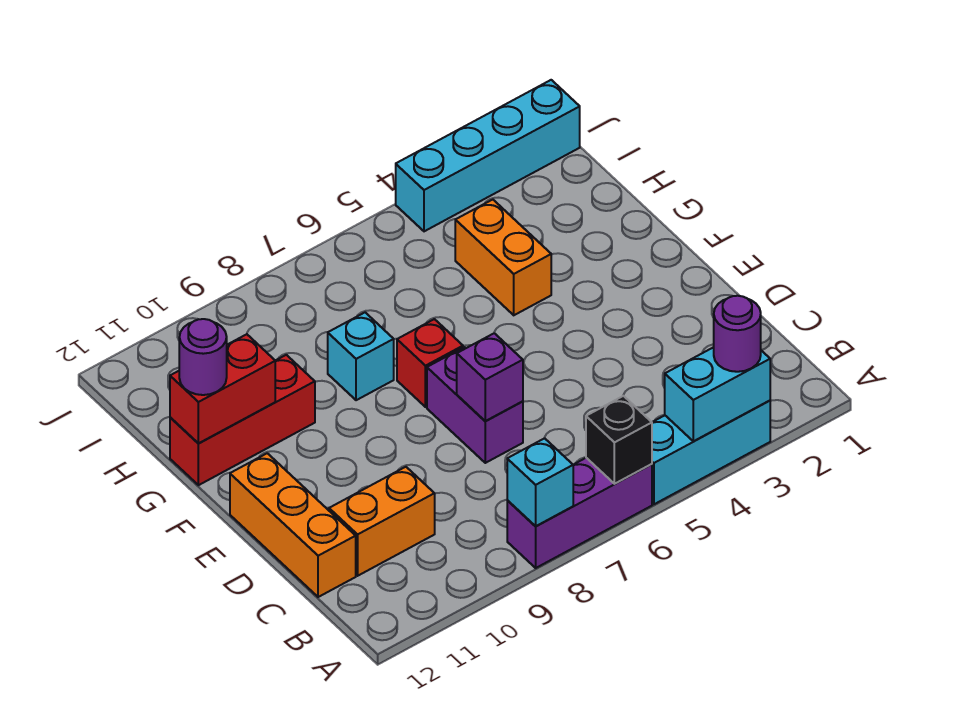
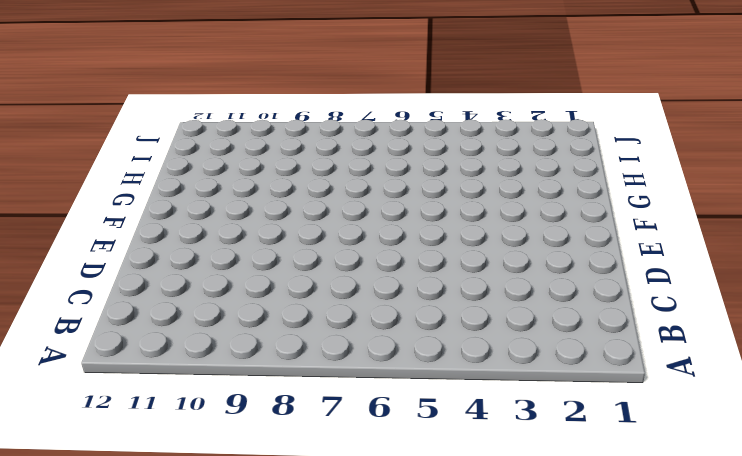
none -> cyan brick A3:A5 level 1
none -> purple brick A6:A8 level 1
none -> orange brick C10:C11 level 1

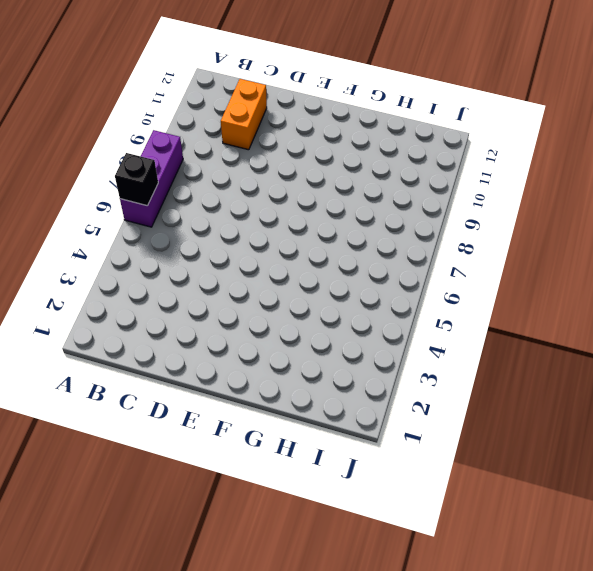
none -> cyan brick A3:A5 level 1
none -> orange brick C12:E12 level 1
none -> purple brick D7:E7 level 1

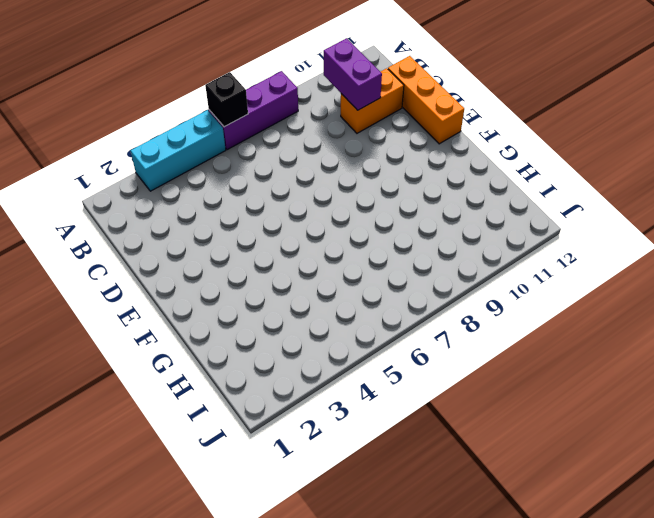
purple brick B10:C10 level 2 -> purple brick D7:E7 level 1
none -> red brick F7 level 1
none -> orange brick G4:H4 level 1
none -> cyan brick G8 level 1

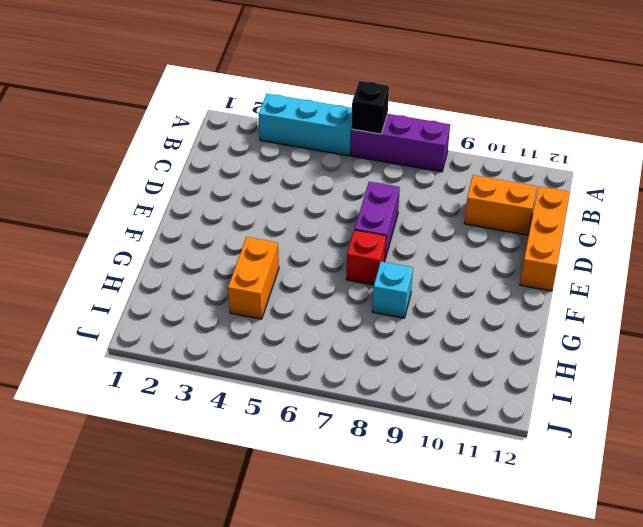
none -> red brick G10:G12 level 1
none -> cyan brick J1:J4 level 1
none -> cyan brick A3:A4 level 2

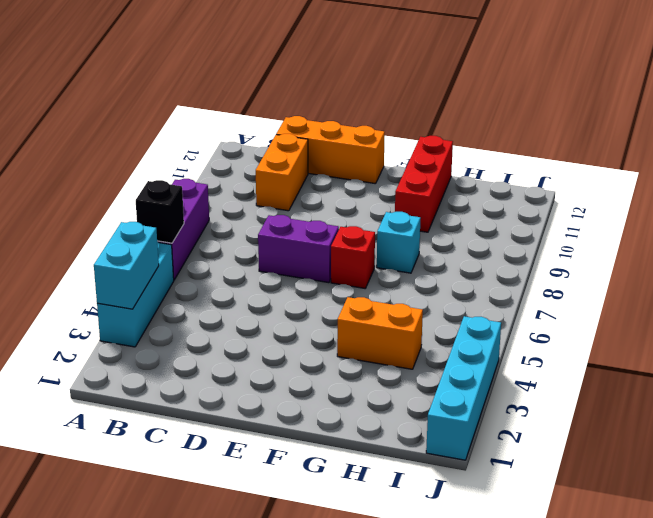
none -> cyan brick A8 level 2
none -> purple brick D7 level 2
none -> red brick G11:G12 level 2

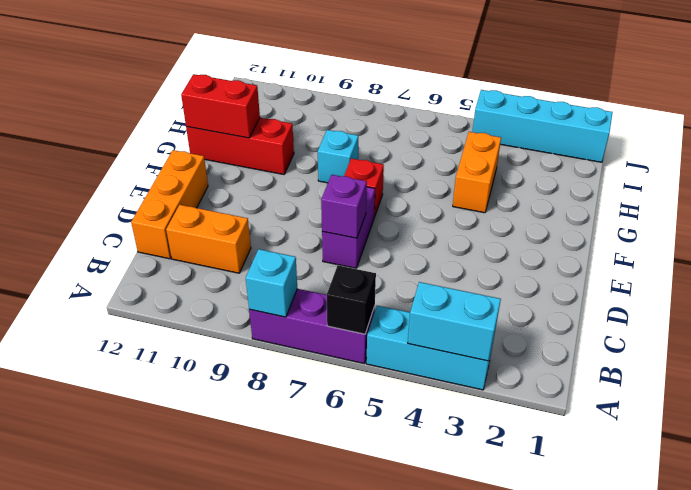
none -> purple round brick A3 level 3
none -> purple round brick G12 level 3

